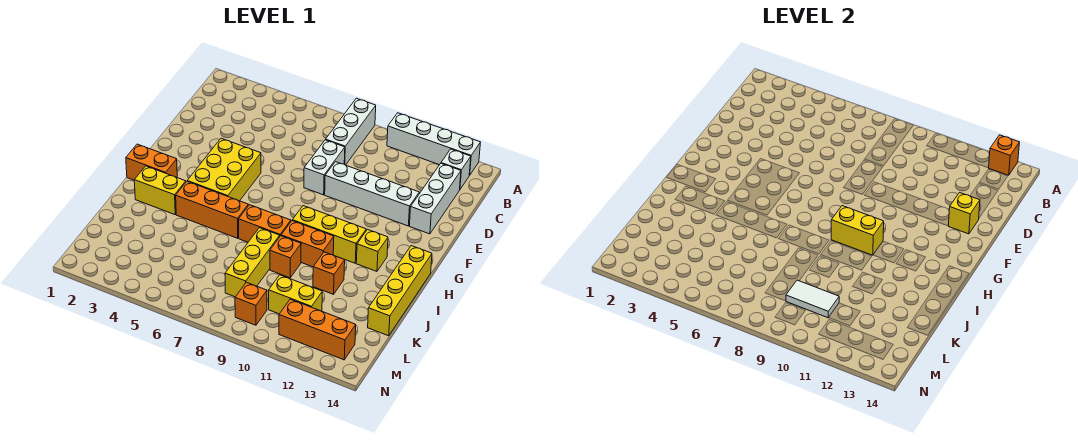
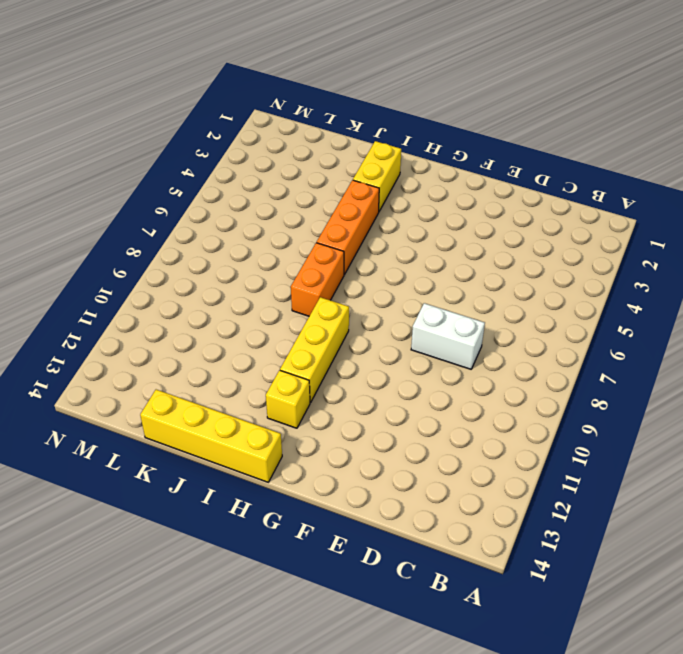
none -> white brick A8:C8 level 1
none -> white brick A10:A13 level 1
none -> white brick B13 level 1

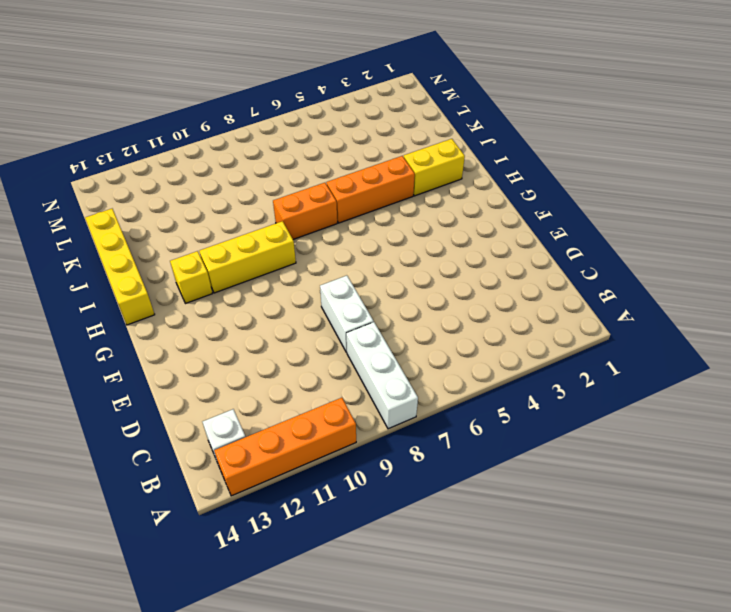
orange brick A10:A13 level 1 -> white brick A10:A13 level 1
none -> white brick C13:E13 level 1
none -> white brick E9:E12 level 1
none -> yellow brick F4:H5 level 1

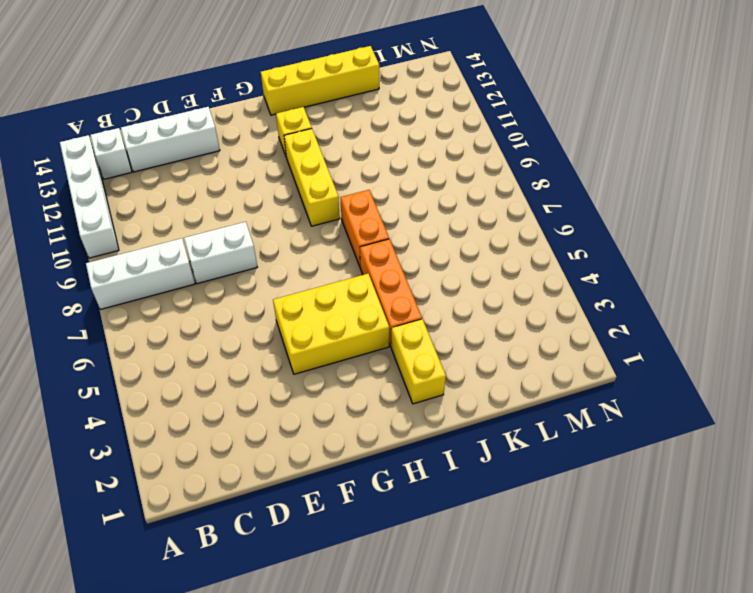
none -> white brick E9:E12 level 1
none -> orange brick H1:H2 level 1
none -> orange brick I9:I10 level 1

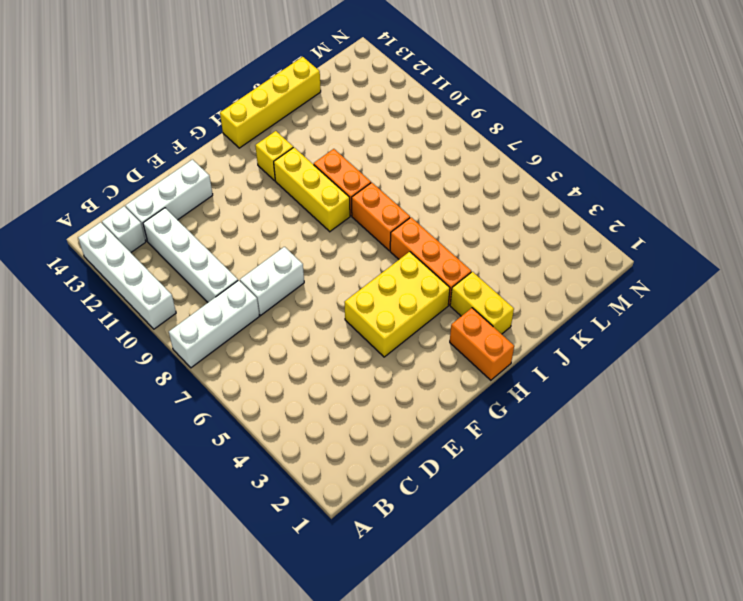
white brick C9:C12 level 1 -> white brick E9:E12 level 1
none -> yellow brick J8:L8 level 1
none -> orange brick J9 level 1
none -> orange brick J11 level 1

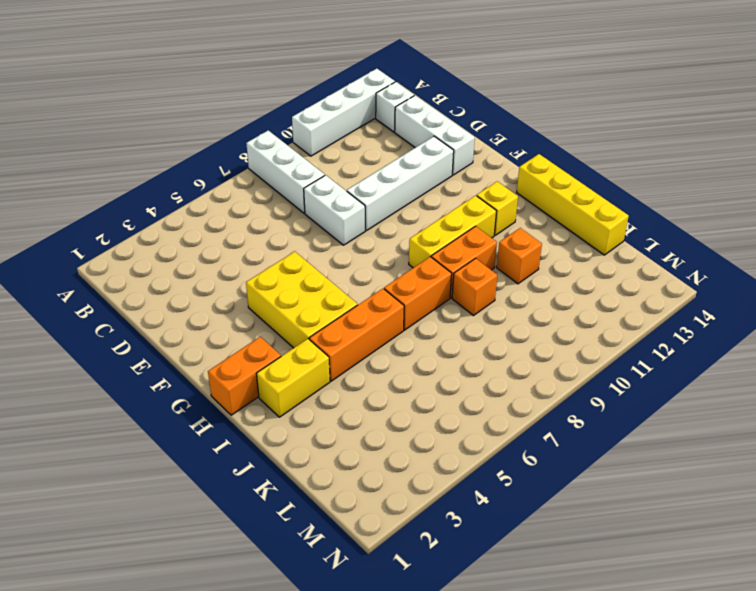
none -> yellow brick J8:L8 level 1
none -> yellow brick L10:L11 level 1
none -> orange brick M9 level 1

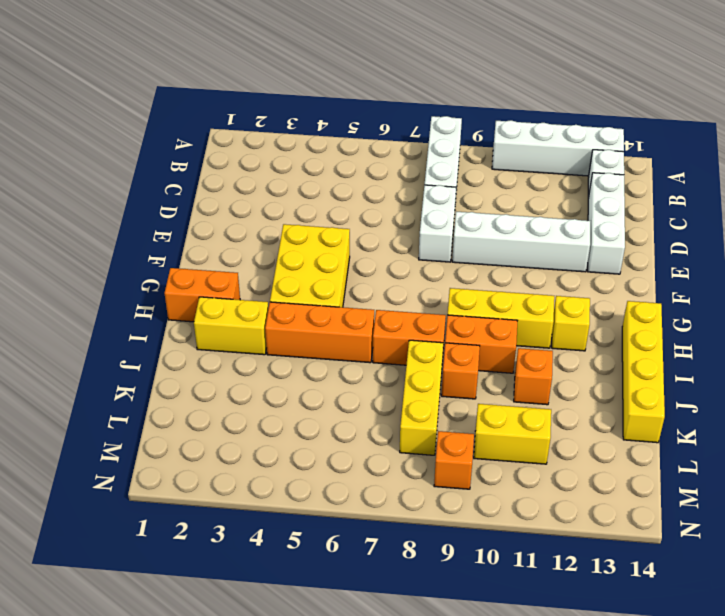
none -> orange brick M11:M13 level 1
none -> orange brick A13 level 2
none -> yellow brick E13 level 2

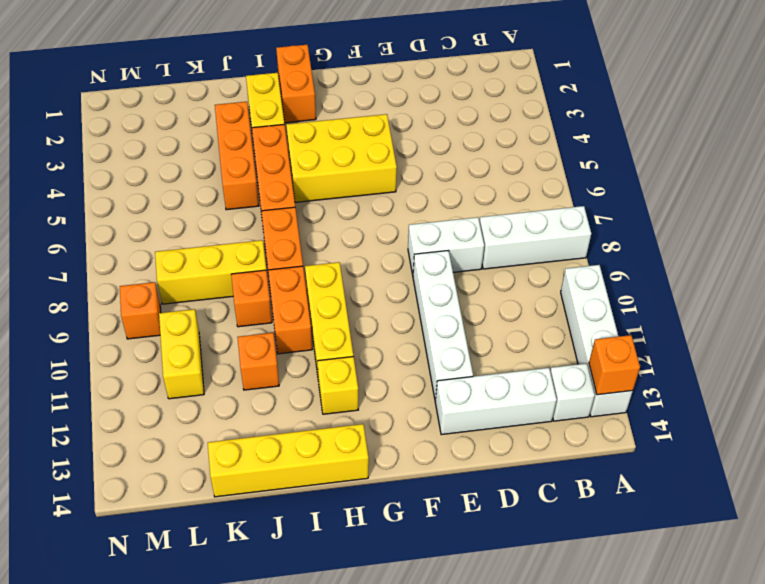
orange brick J3:J5 level 1 -> orange brick M11:M13 level 1
none -> yellow brick E13 level 2
none -> yellow brick H9:H10 level 2
none -> white tile L9:L10 level 2

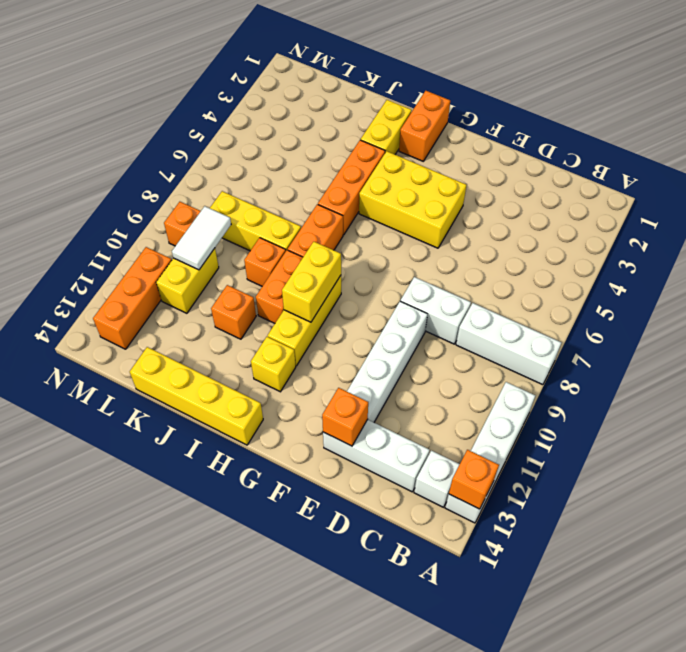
orange brick E13 level 2 -> yellow brick E13 level 2

